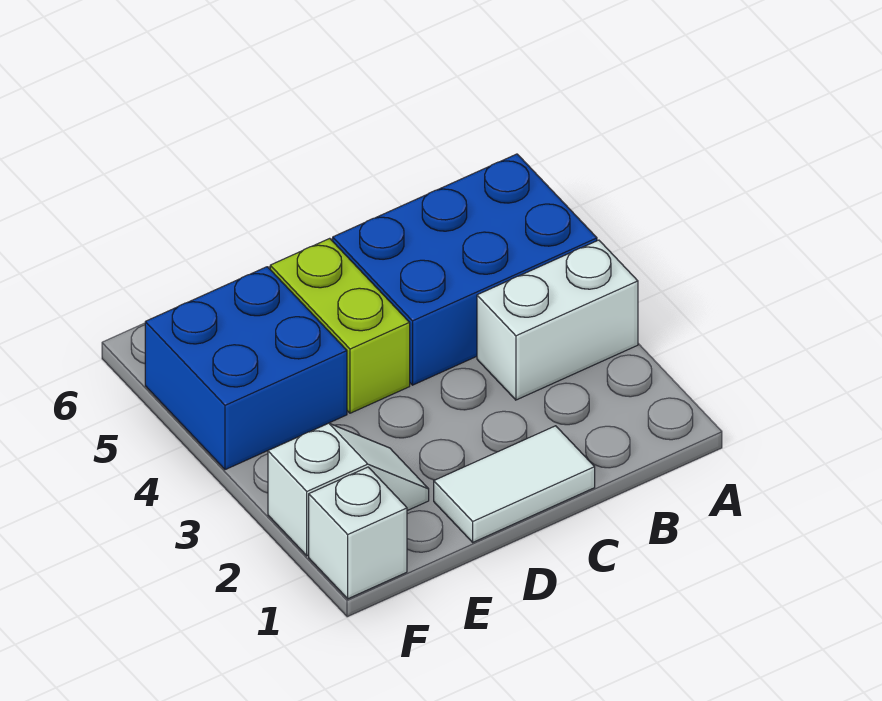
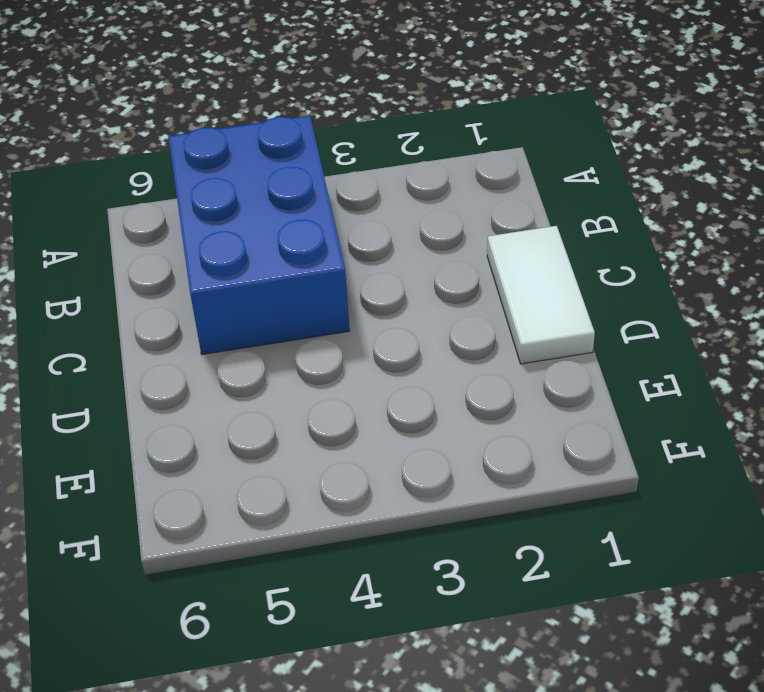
none -> white brick A3:B3 level 1
none -> lime brick D4:D5 level 1

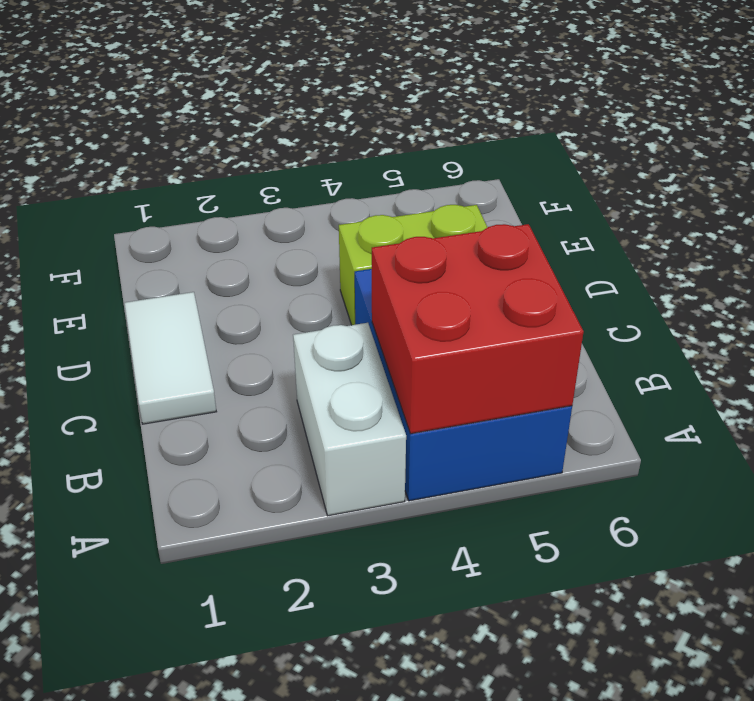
red brick A4:B5 level 2 -> none
none -> white slope E2:F2 level 1 top F
none -> blue brick E4:F5 level 1

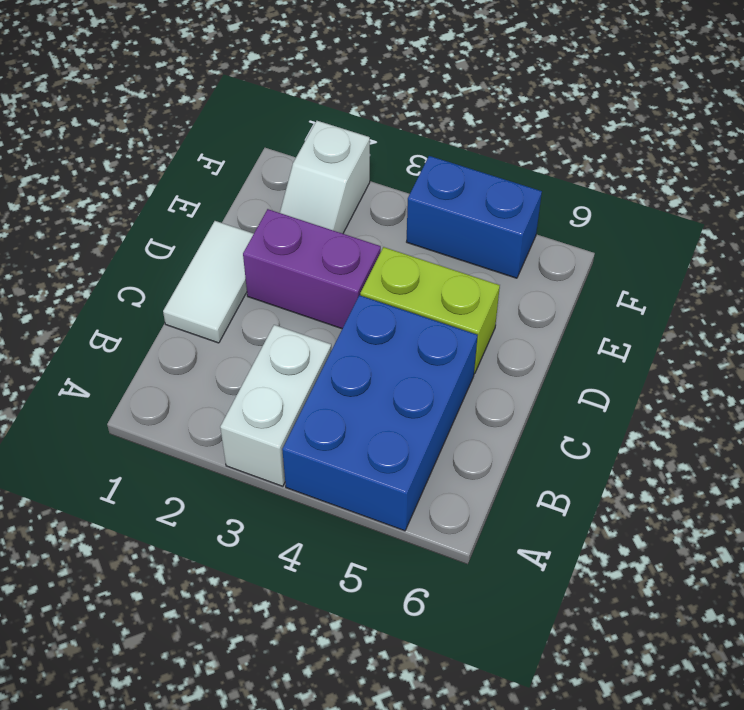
purple brick D2:D3 level 1 -> none
blue brick F4:F5 level 1 -> blue brick E4:F5 level 1
none -> white brick F1 level 1

